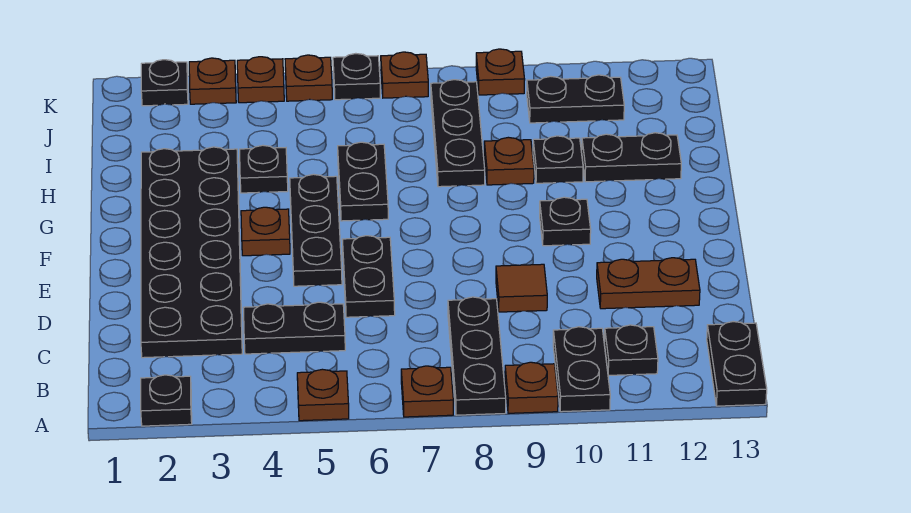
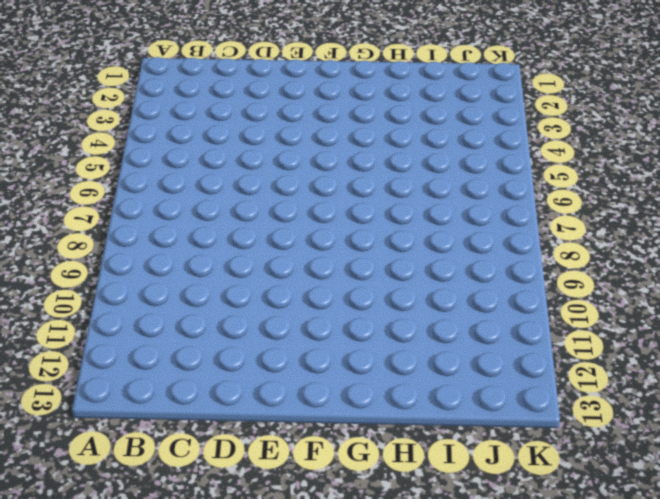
none -> black plate A2 level 1
none -> brown plate A5 level 1
none -> brown plate A7 level 1
none -> black plate A8:C8 level 1

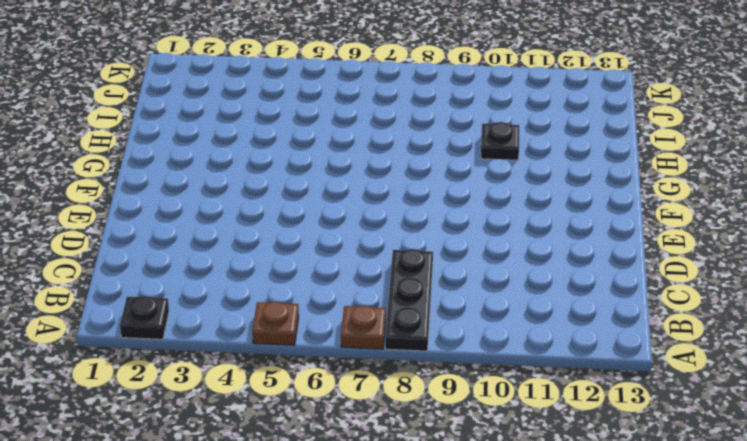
none -> brown plate A9 level 1
none -> black plate A10:B10 level 1
none -> black plate A13:B13 level 1
none -> black plate B11 level 1

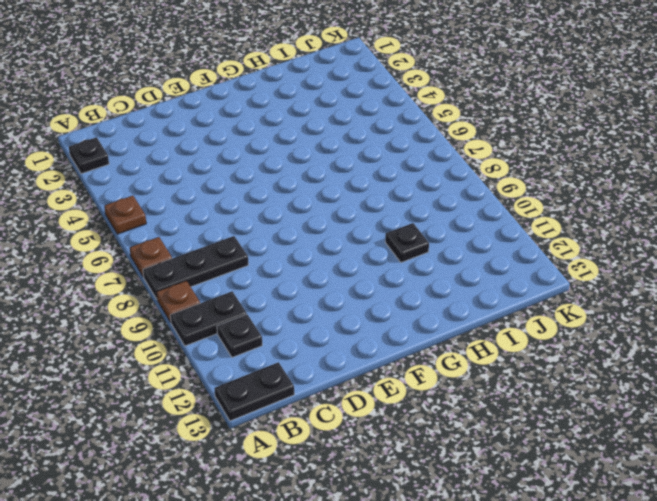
none -> black plate C2:H3 level 1
none -> black plate C4:C5 level 1
none -> black plate D6:E6 level 1
none -> brown tile D9 level 1

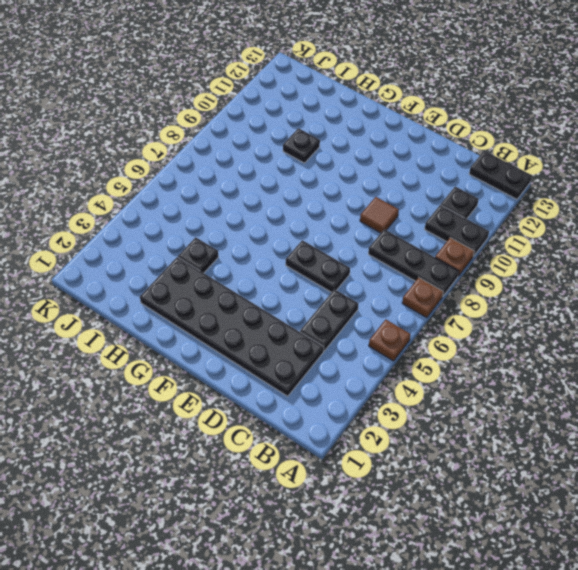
none -> black plate A2 level 1
none -> brown plate D11:D12 level 1
none -> black plate E5:G5 level 1
none -> brown plate F4 level 1

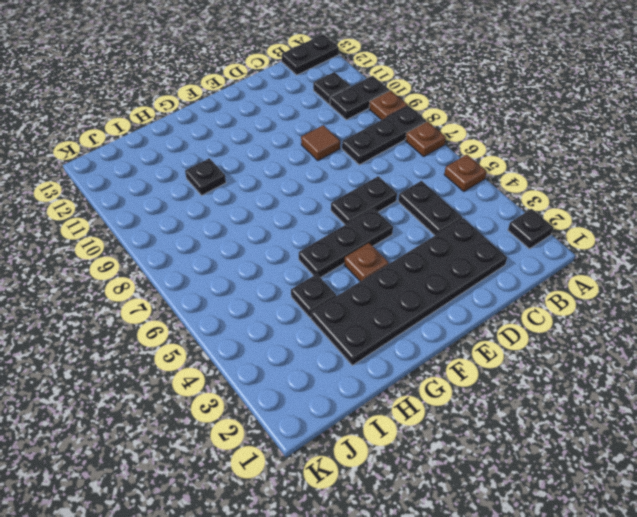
none -> brown plate D11:D12 level 1
none -> black plate F10 level 1
none -> black plate G6:H6 level 1
none -> black plate H8:J8 level 1

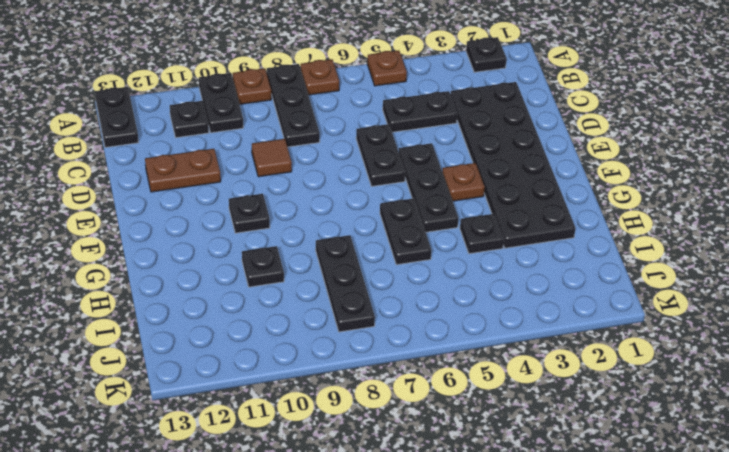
none -> brown plate H9 level 1
none -> black plate H11:H12 level 1
none -> black plate J10:J11 level 1
none -> black plate K2 level 1

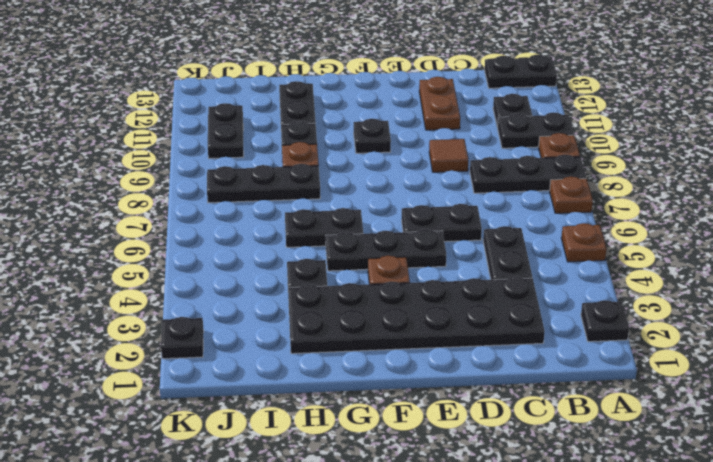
none -> brown plate K3 level 1
none -> brown plate K4 level 1
none -> brown plate K5 level 1
none -> black plate K6 level 1

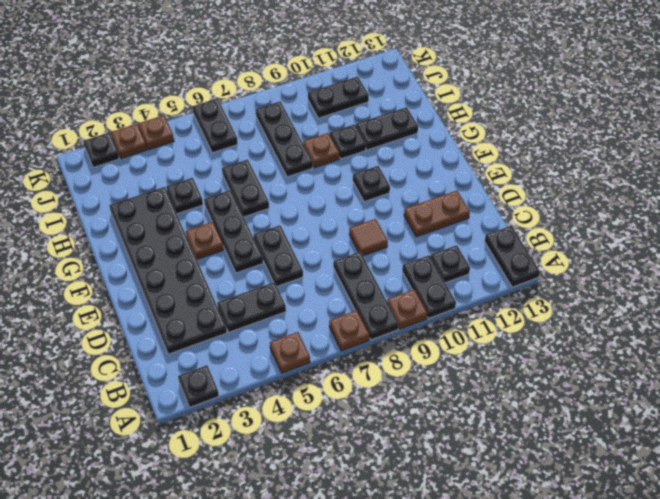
black plate J6:K6 level 1 -> black plate K6 level 1
none -> brown plate K5 level 1
none -> brown plate K7 level 1
none -> brown plate K9 level 1

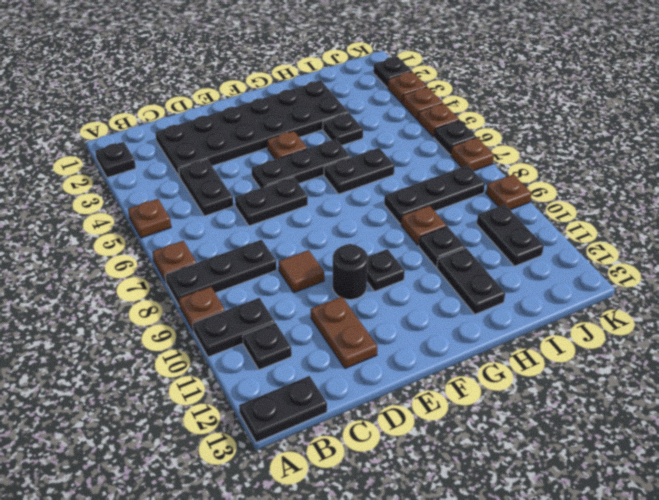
black round brick E10 level 1 -> none

